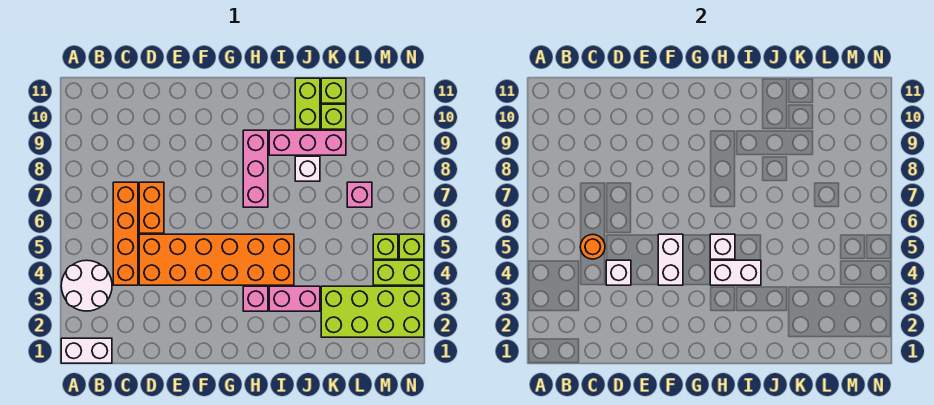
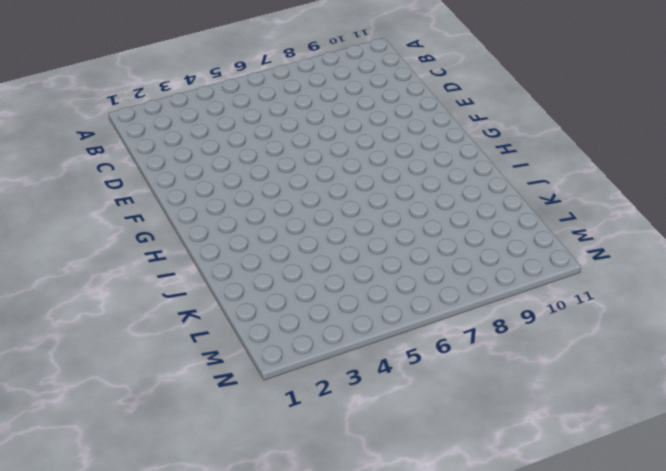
none -> white brick A1:B1 level 1
none -> white round brick A3:B4 level 1
none -> orange brick C4:C7 level 1

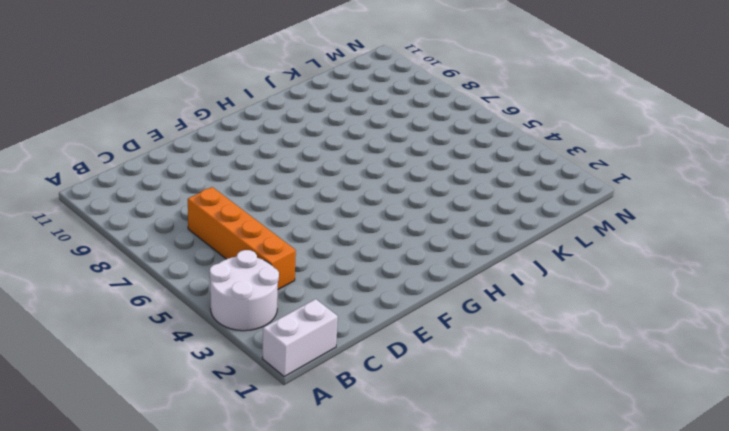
none -> orange brick D4:I5 level 1
none -> orange brick D6:D7 level 1
none -> pink brick H3 level 1

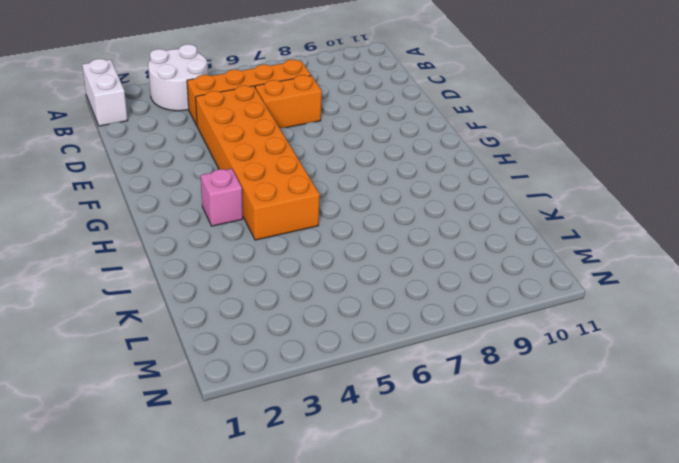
none -> pink brick H7:H9 level 1
none -> pink brick I3:J3 level 1
none -> pink brick I9:K9 level 1

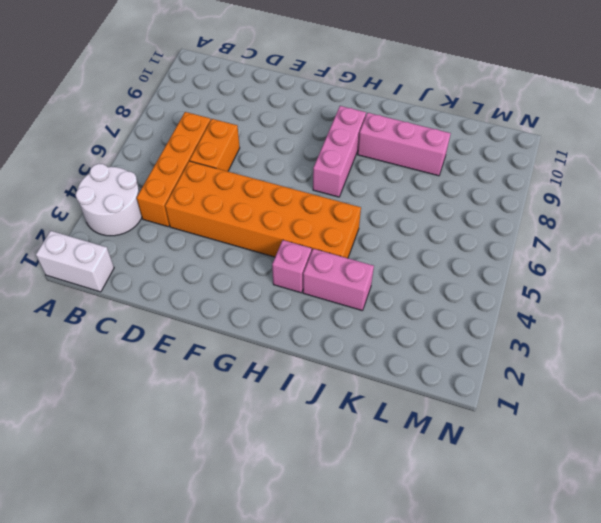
none -> white brick J8 level 1
none -> lime brick J10:J11 level 1
none -> lime brick K2:N3 level 1

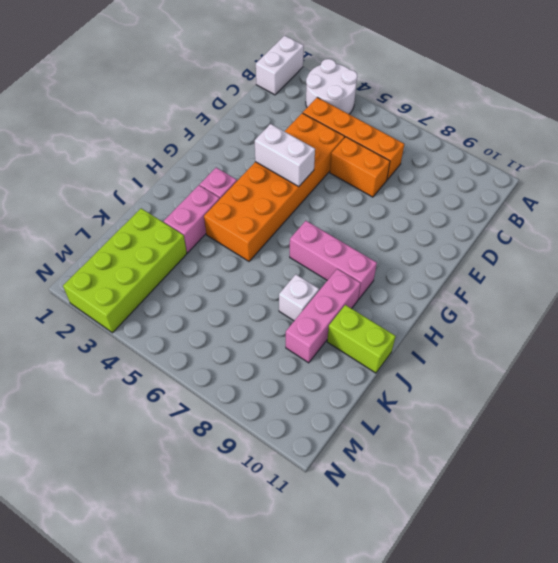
none -> lime brick K10 level 1
none -> lime brick K11 level 1
none -> pink brick L7 level 1

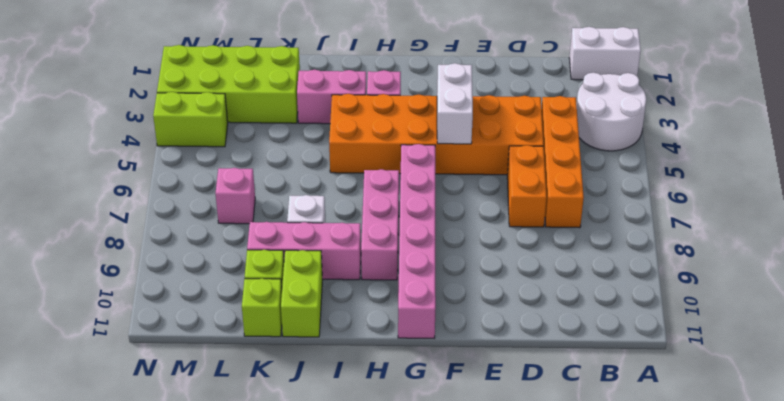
pink brick G6:G11 level 1 -> none
none -> lime brick M5 level 1
none -> lime brick N5 level 1
none -> orange round brick C5 level 2

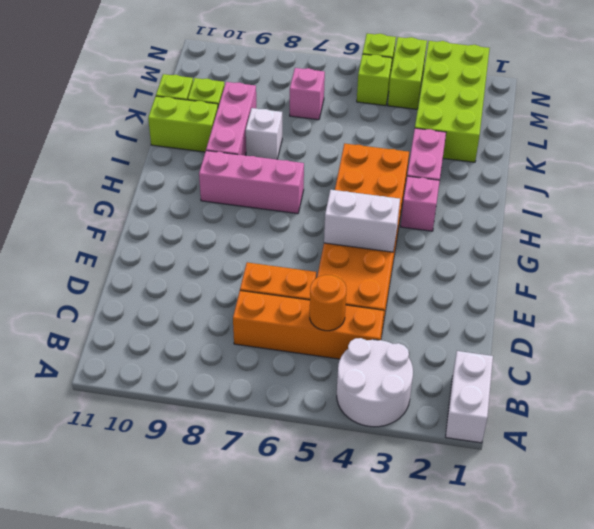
none -> white brick D4 level 2
none -> white brick H4:I4 level 2
none -> white brick H5 level 2

